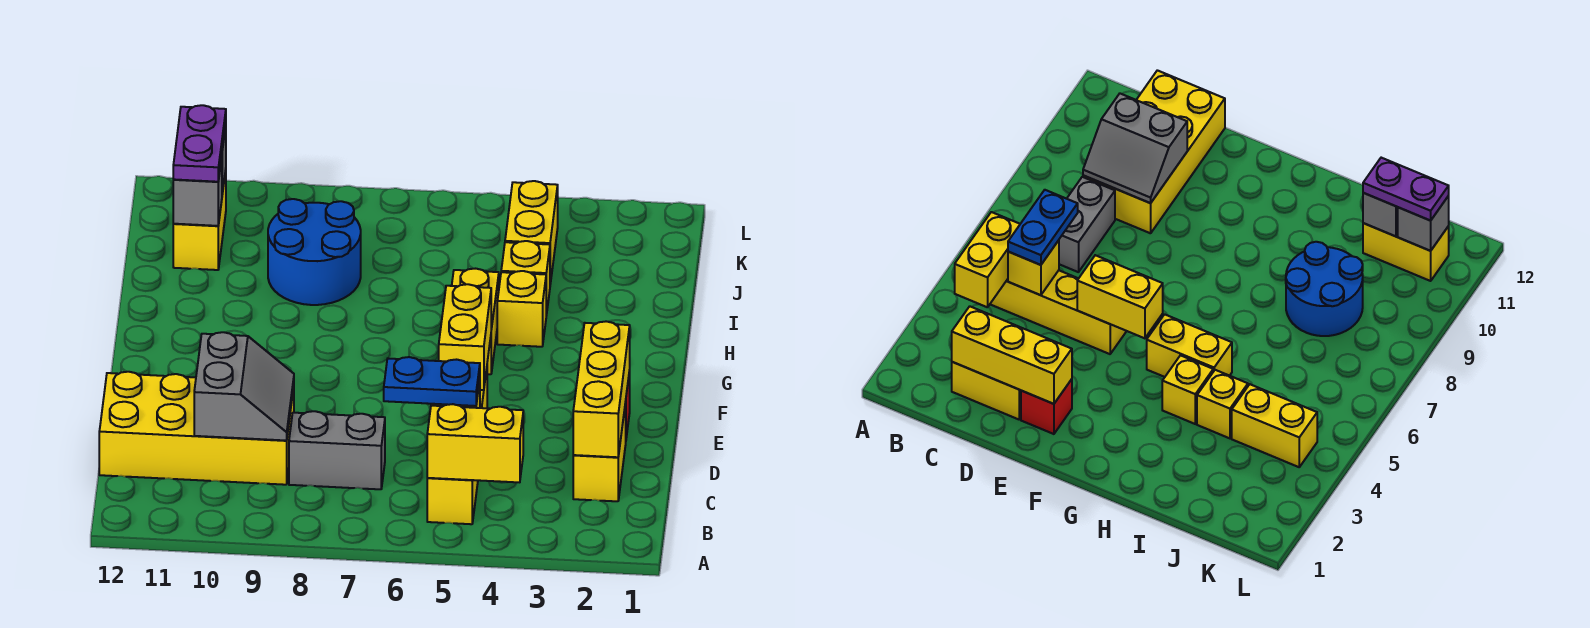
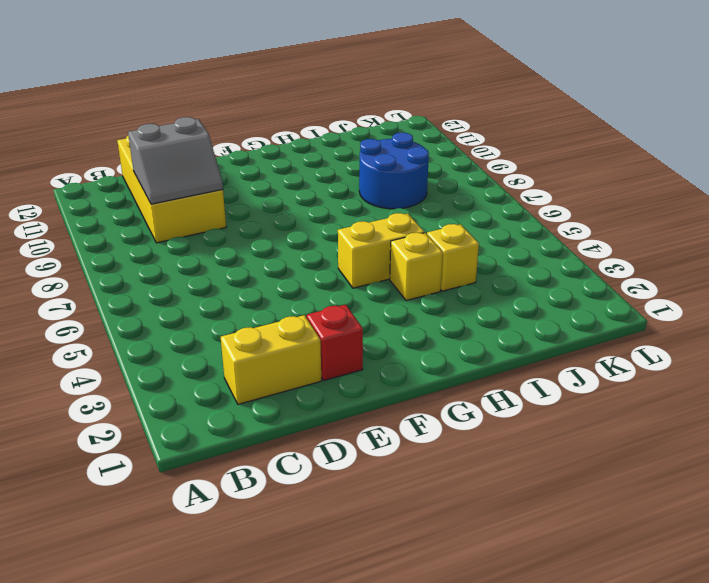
none -> yellow brick B5:E5 level 1
none -> grey brick C7:C8 level 1
none -> yellow brick J4:K4 level 1

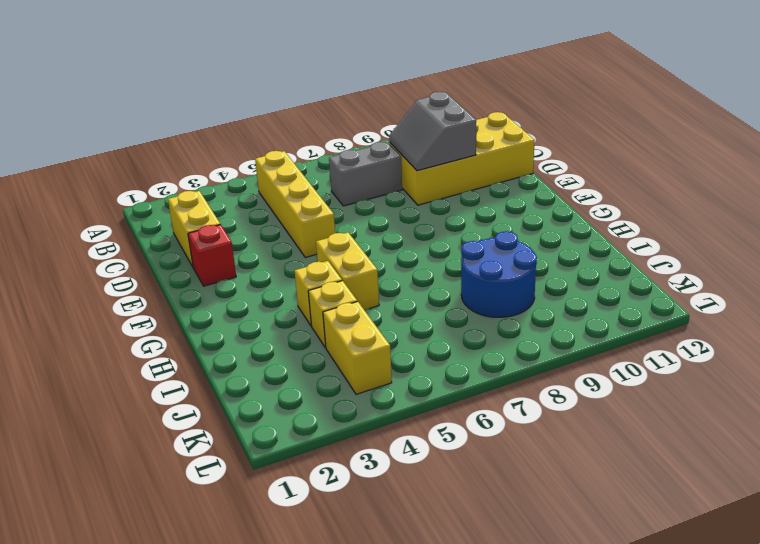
none -> yellow brick J11:K11 level 1
none -> yellow brick B4:B5 level 2
none -> yellow brick C2:E2 level 2

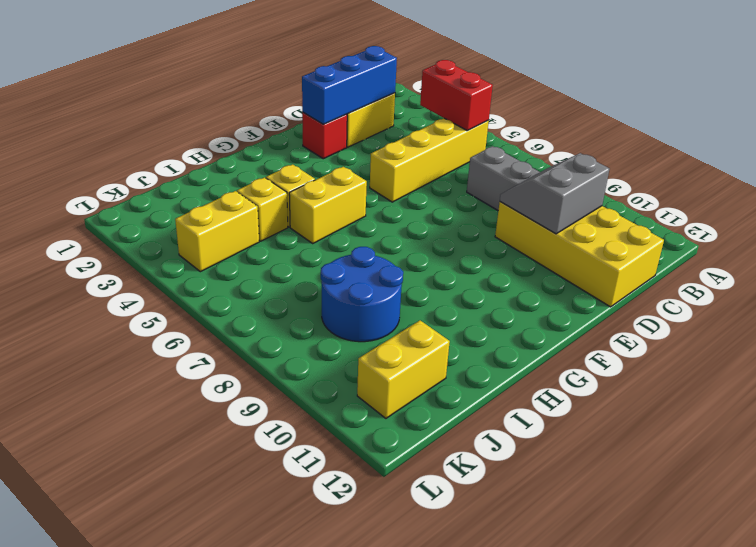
red brick B4:B5 level 2 -> yellow brick B4:B5 level 2
blue brick C2:E2 level 2 -> yellow brick C2:E2 level 2
none -> yellow brick C5 level 2
none -> yellow brick E5:F5 level 2
none -> grey brick J11 level 2

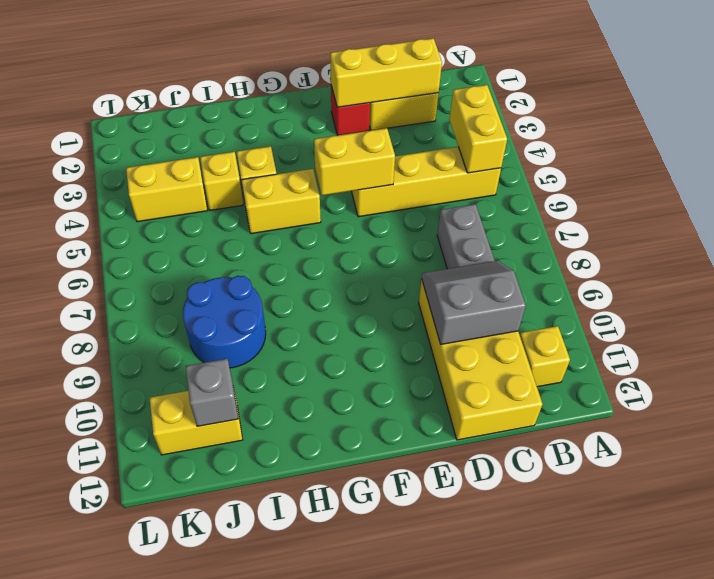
yellow brick B11 level 1 -> yellow brick C5 level 2
none -> grey brick K11 level 2
none -> blue plate C5:C6 level 3
none -> purple plate J11:K11 level 3

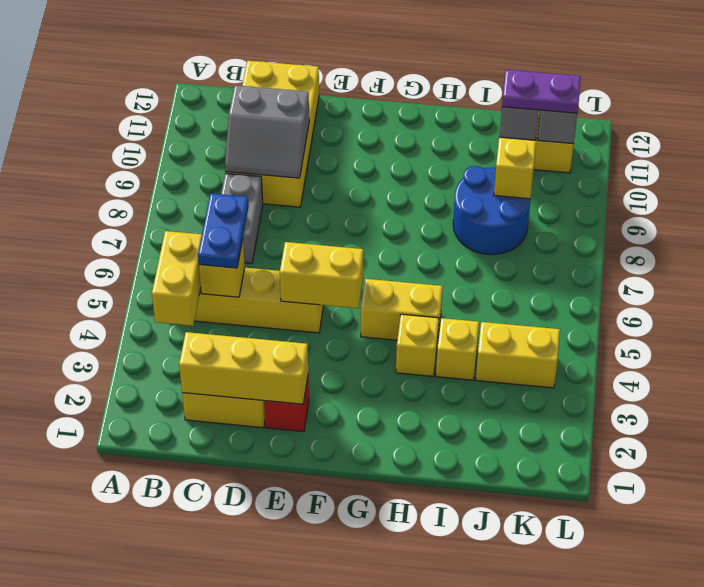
yellow brick J9 level 2 -> none

